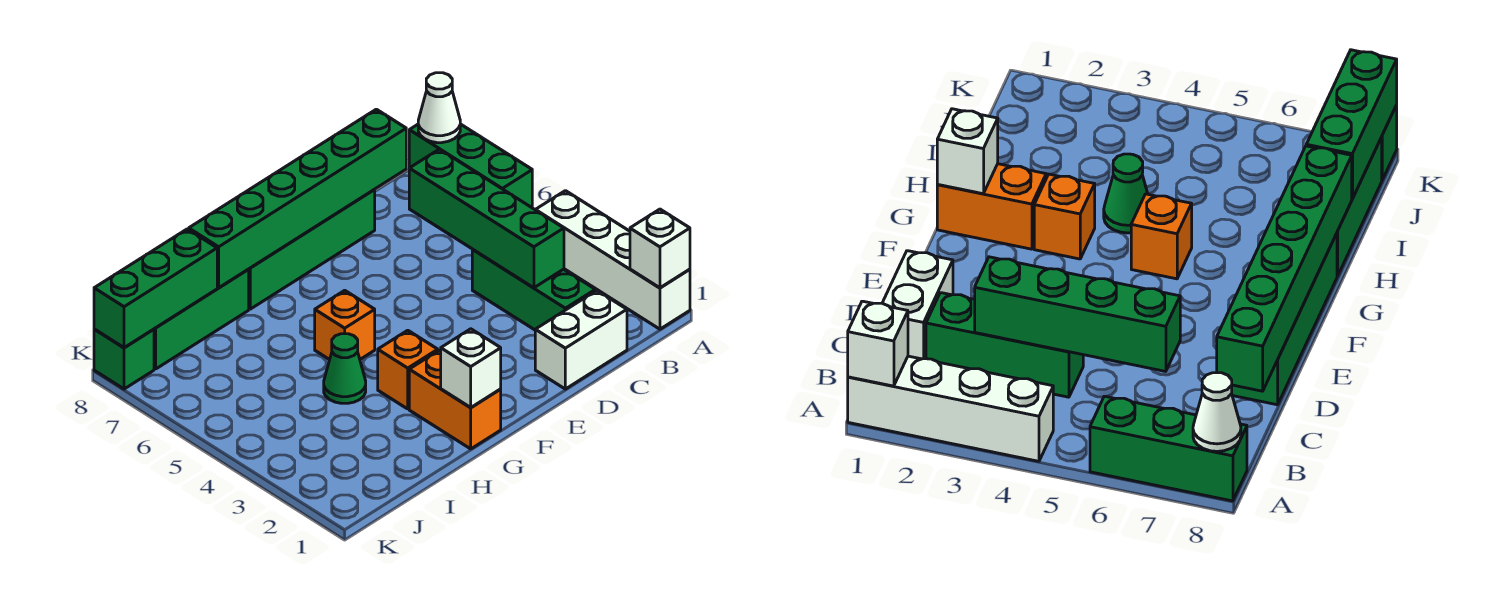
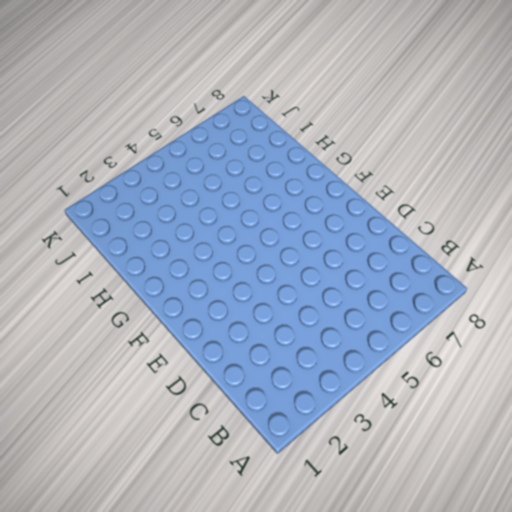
none -> white brick A1:A4 level 1
none -> green brick A6:A8 level 1
none -> white brick C1:D1 level 1

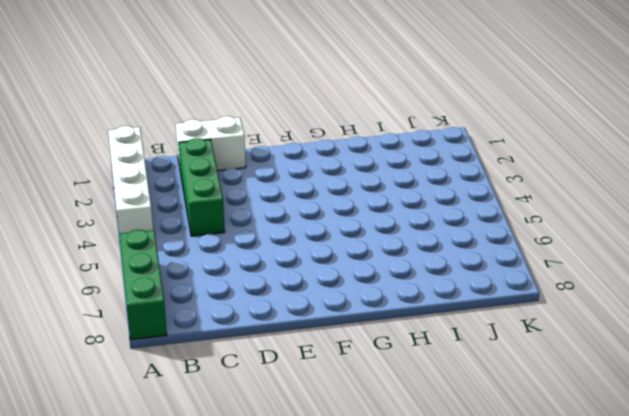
none -> green brick D8:G8 level 1
none -> orange brick G1:G2 level 1
none -> orange brick G3 level 1

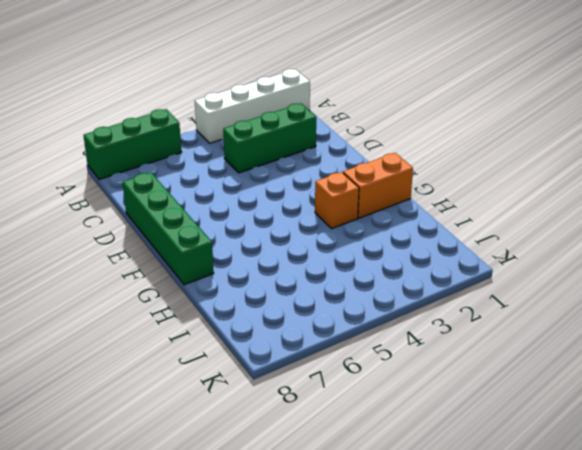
none -> white brick C1:D1 level 1
none -> orange brick G5 level 1
none -> green cone H4 level 1

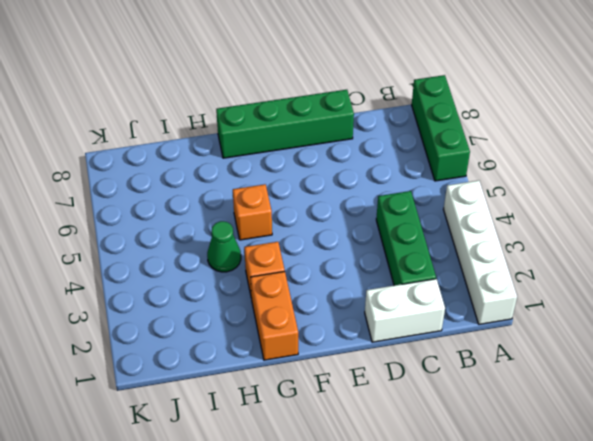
none -> green brick H8:J8 level 1
none -> green brick K8 level 1
none -> white brick A1 level 2

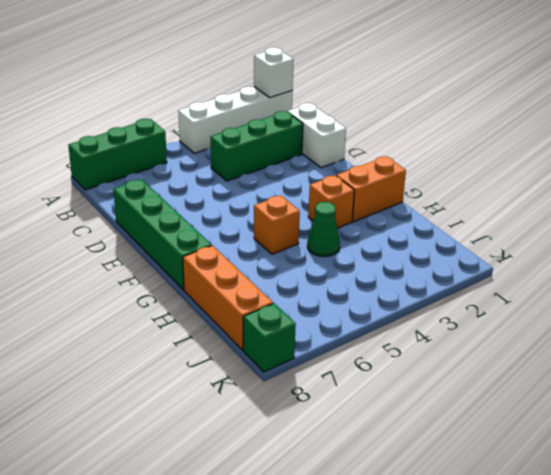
orange brick H8:J8 level 1 -> green brick H8:J8 level 1
none -> white cone A8 level 2
none -> green brick C3:C6 level 2
none -> green brick C8:H8 level 2

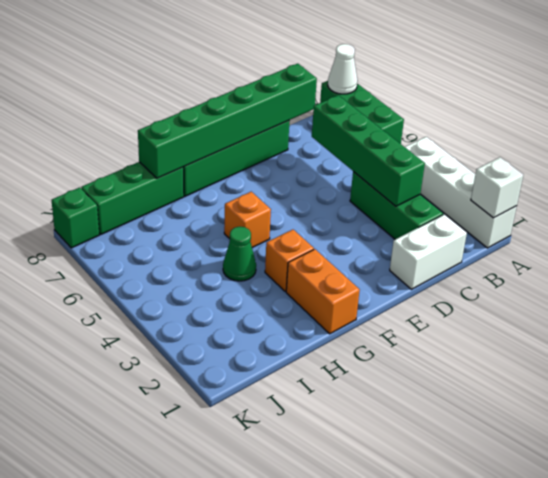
none -> white brick G1 level 2
none -> green brick I8:K8 level 2

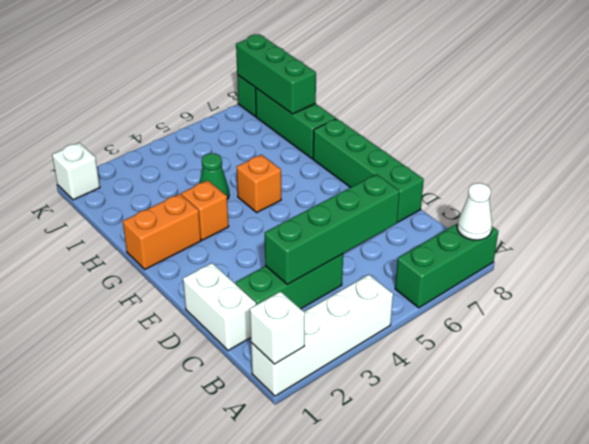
white brick K1 level 1 -> white brick G1 level 2
none -> green brick C8:H8 level 2

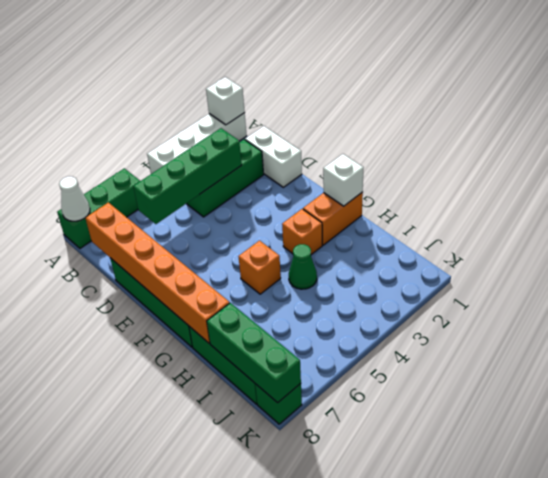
orange brick C8:H8 level 2 -> green brick C8:H8 level 2

